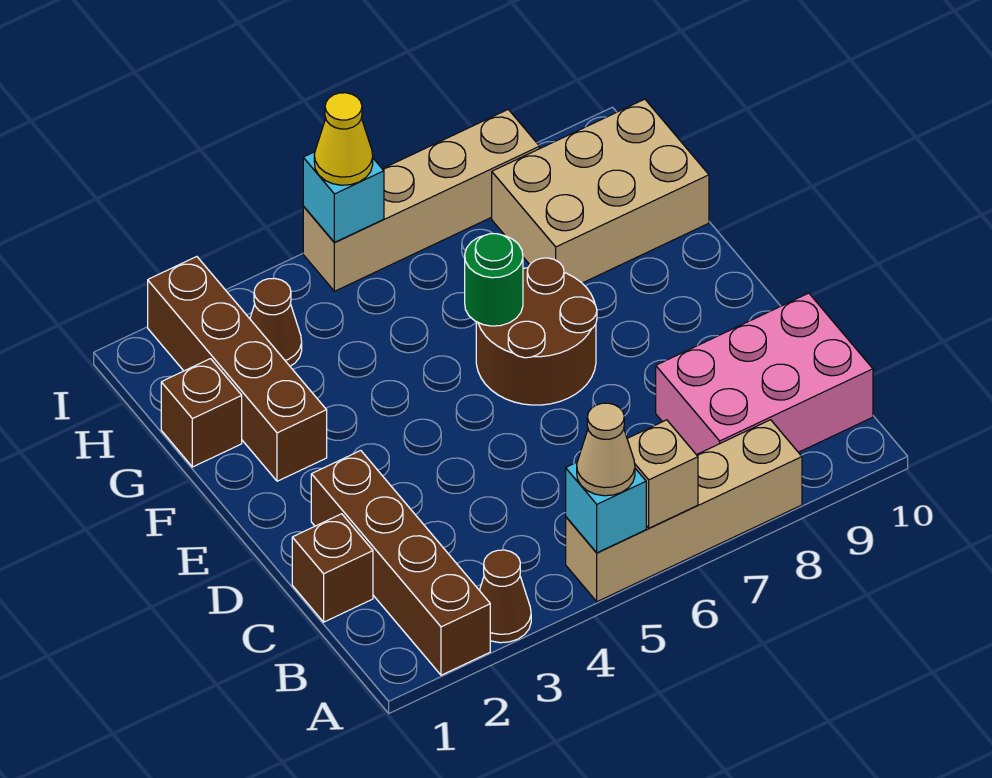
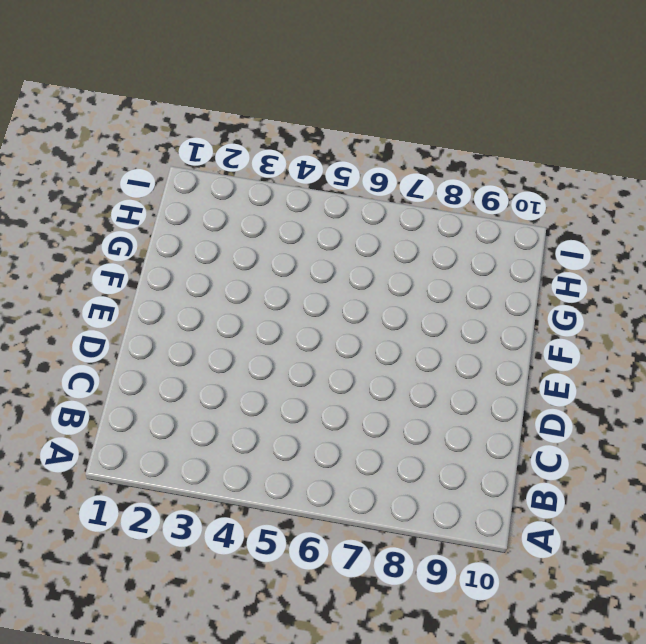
none -> brown brick A2:D2 level 1
none -> brown cone A3 level 1
none -> tan brick A5:A8 level 1

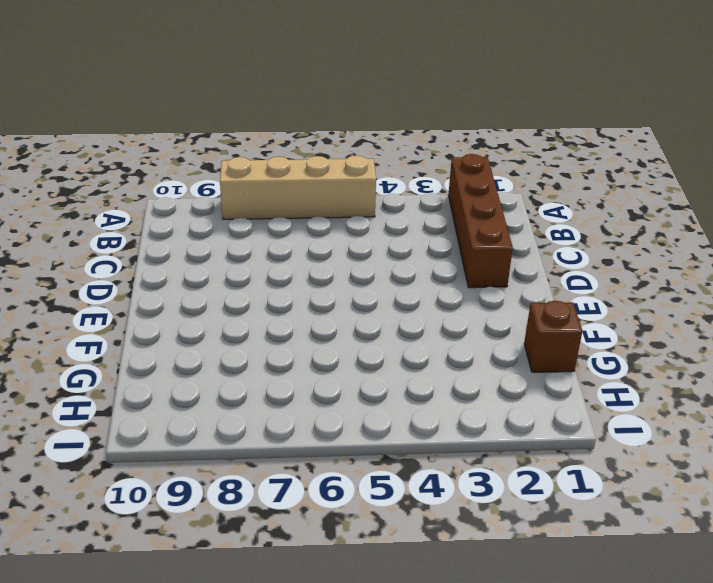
none -> brown cone A3 level 1
none -> pink brick B8:C10 level 1
none -> brown brick C1 level 1

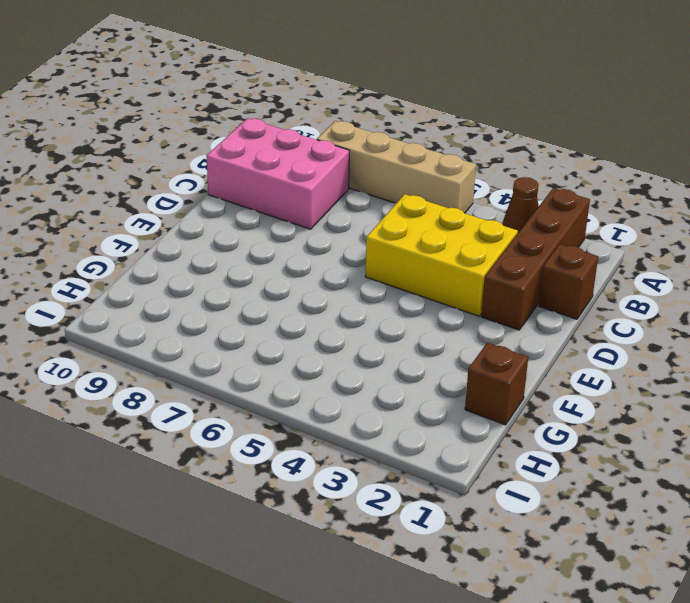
yellow brick C3:D5 level 1 -> none
none -> brown round brick E6:F7 level 1
none -> brown brick F2:I2 level 1
none -> tan brick G8:H10 level 1

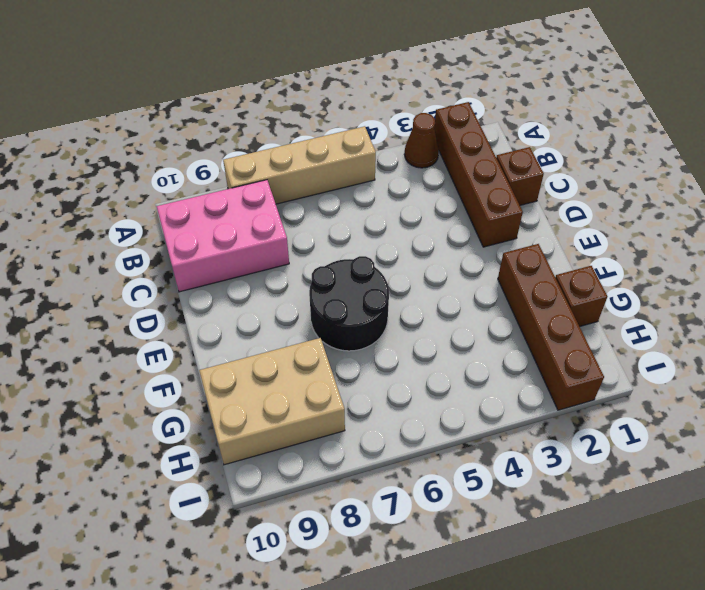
black round brick E6:F7 level 1 -> brown round brick E6:F7 level 1
none -> brown cone H3 level 1
none -> tan brick I5:I8 level 1
none -> cyan brick A5 level 2

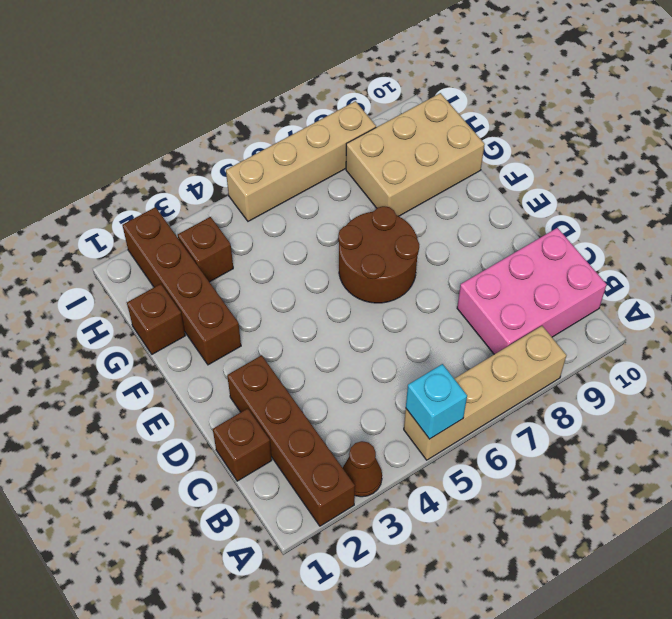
brown brick H3 level 1 -> brown cone H3 level 1
none -> tan brick A6 level 2
none -> green round brick F6 level 2
none -> cyan brick I5 level 2

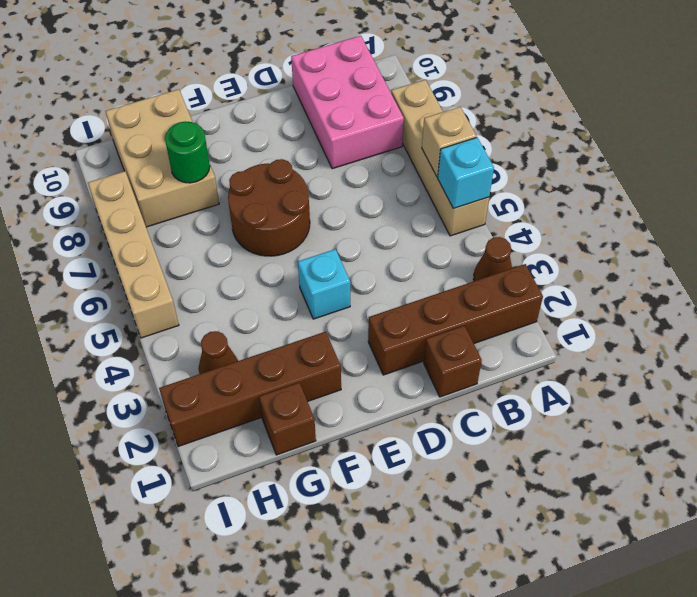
cyan brick E4 level 1 -> cyan brick I5 level 2
green round brick G8 level 2 -> green round brick F6 level 2
none -> tan cone A5 level 3
none -> yellow cone I5 level 3

